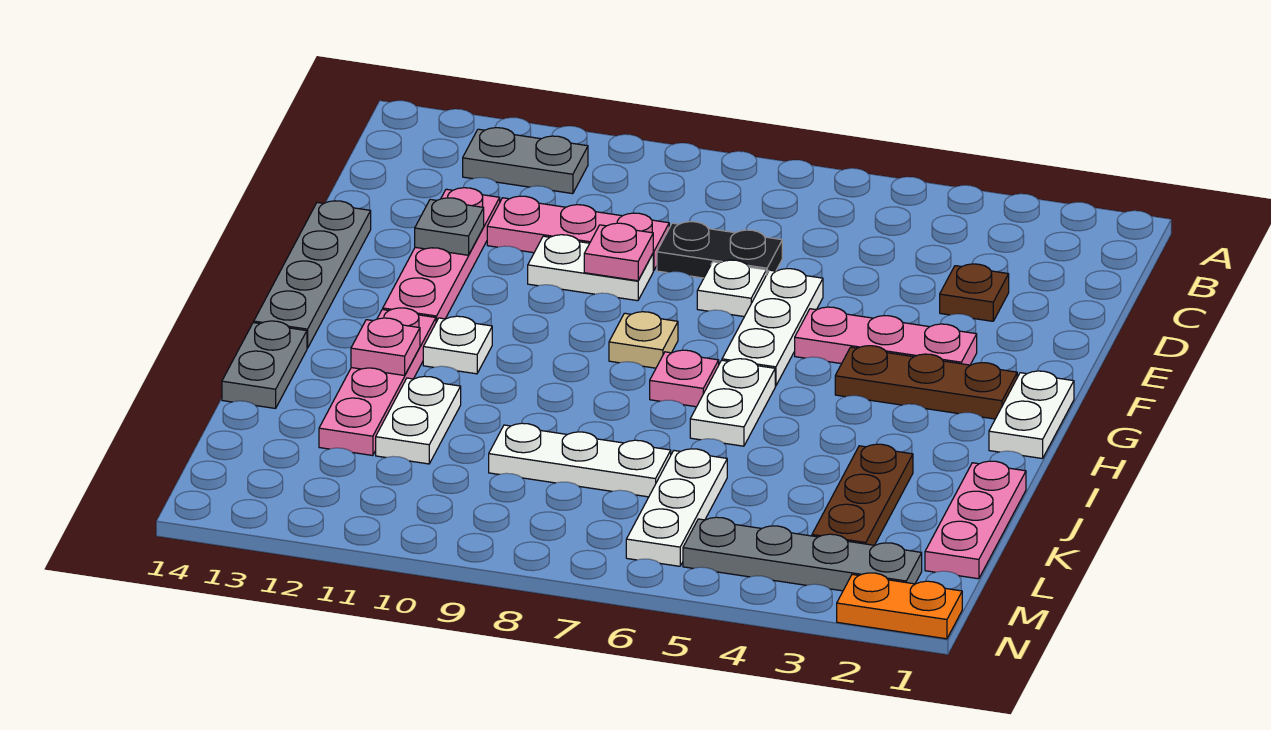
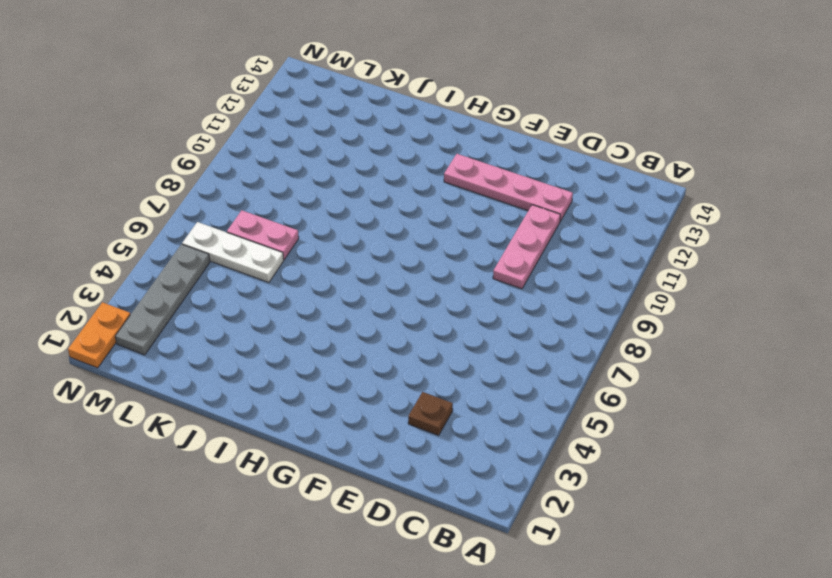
pink plate K7:L7 level 1 -> white plate K7:K9 level 1
none -> grey plate B11:B12 level 1
none -> black plate D7:D8 level 1
none -> white plate E6:G6 level 1

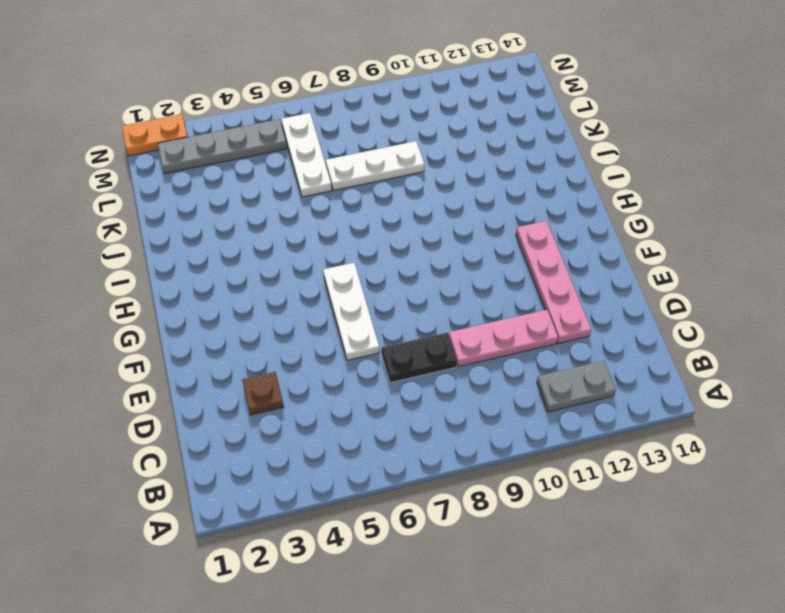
none -> white plate E7 level 1
none -> white plate E9:E10 level 1
none -> grey plate E14:H14 level 1

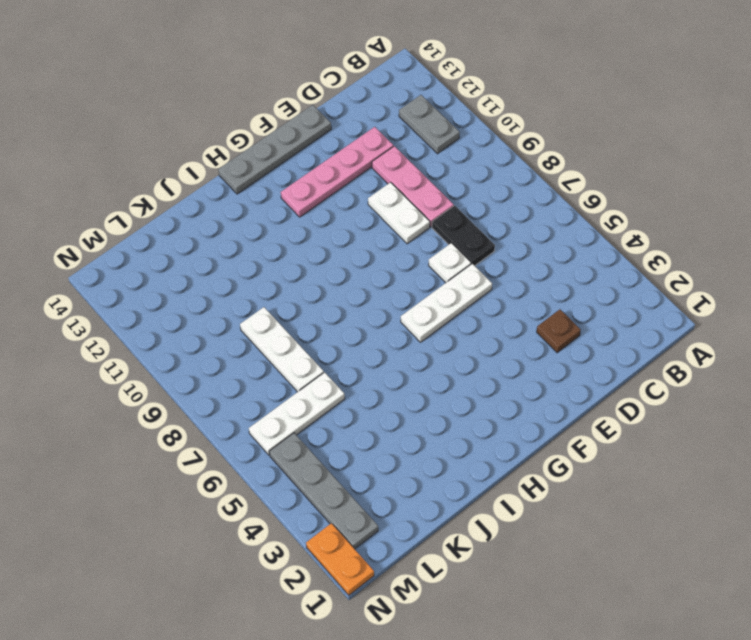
none -> pink plate F3:F5 level 1
none -> white plate G1:H1 level 1
none -> brown plate G2:G4 level 1

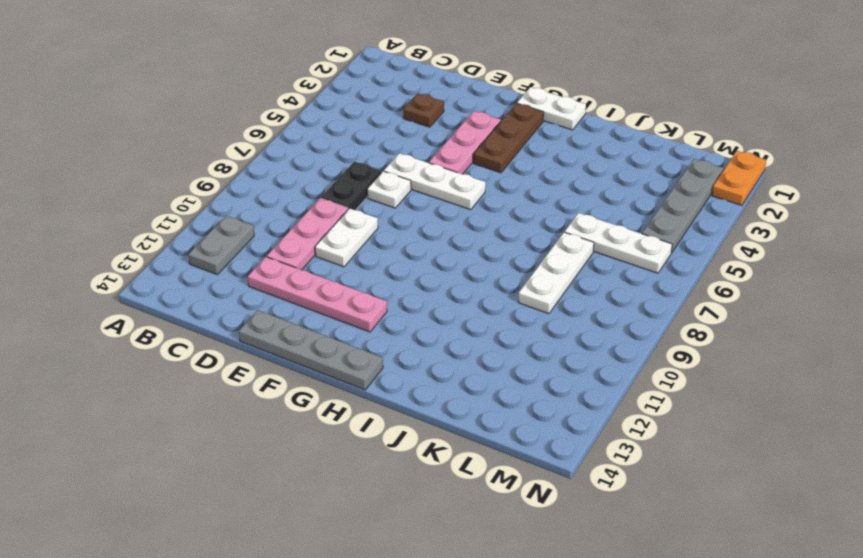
none -> tan plate G8 level 1
none -> white plate H6:I6 level 1
none -> pink plate H7 level 1

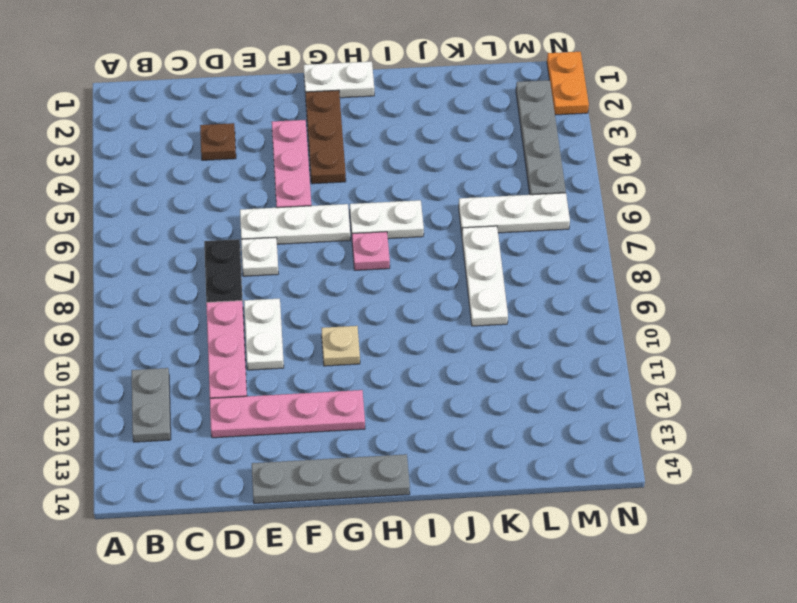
tan plate G10 level 1 -> tan plate G8 level 1
none -> white plate H11 level 1
none -> pink plate H12:K12 level 1
none -> grey plate I14:J14 level 1

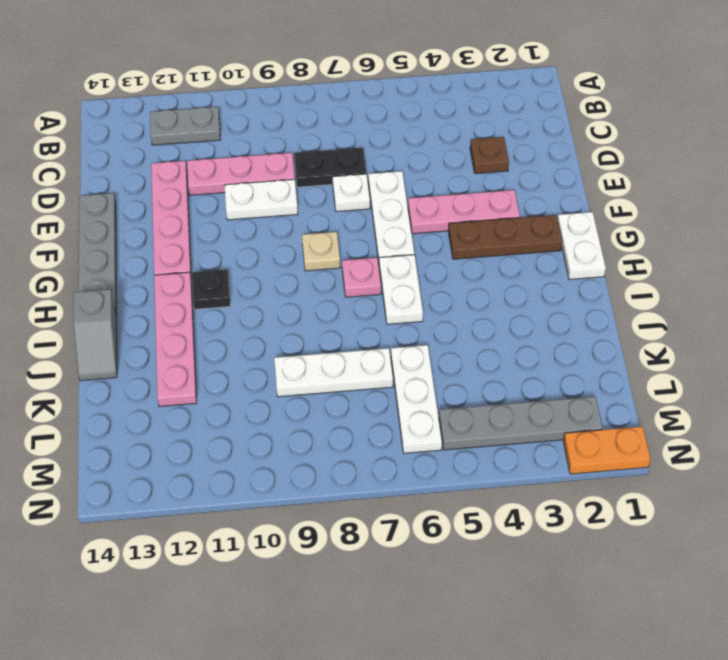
black plate H11 level 1 -> white plate H11 level 1
grey slope I14:J14 level 1 top I -> grey plate I14:J14 level 1
none -> pink plate J1:L1 level 1
none -> brown plate J3:L3 level 1
none -> white plate J11:K11 level 1

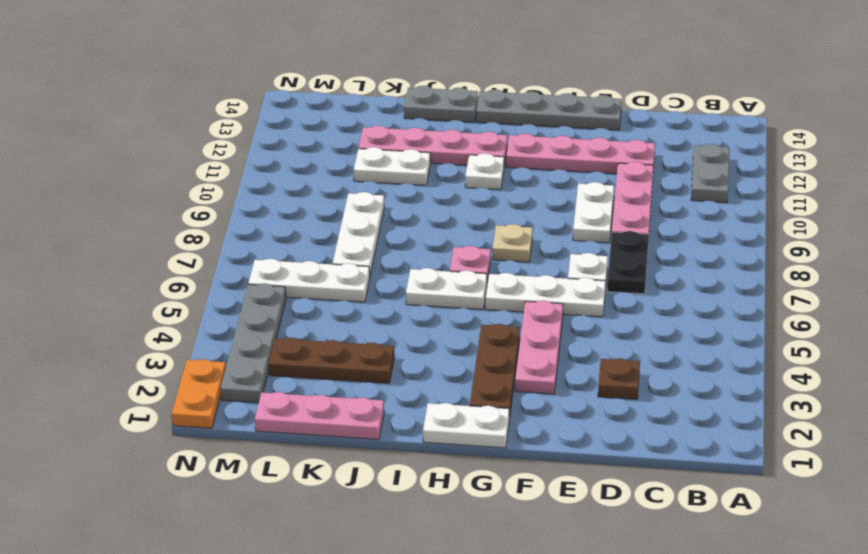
none -> pink plate E9 level 2
none -> grey plate E12 level 2
none -> pink plate I12 level 2

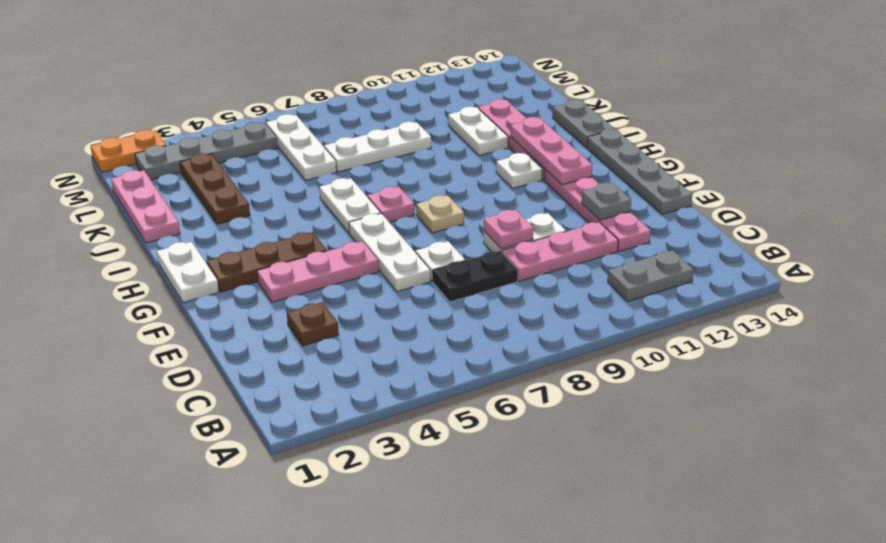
pink plate G12:I12 level 2 -> pink plate I12 level 2

